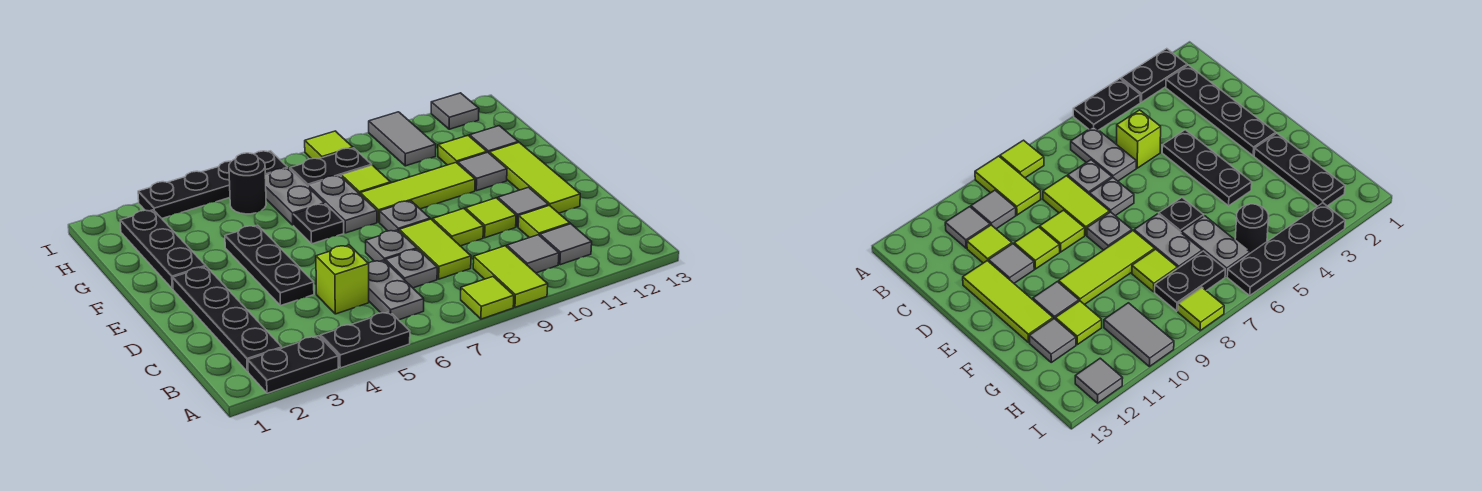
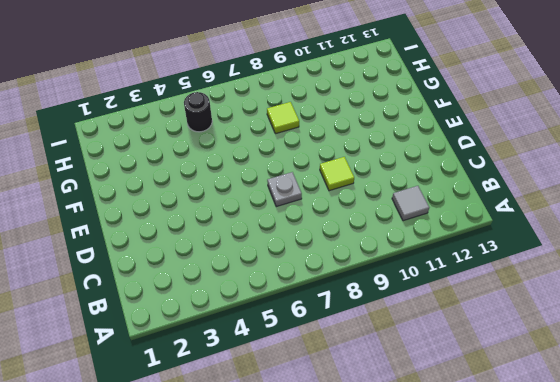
none -> black plate A2:A3 level 1
none -> black plate A4:A5 level 1
none -> lime tile A8 level 1
none -> lime tile A9:B9 level 1

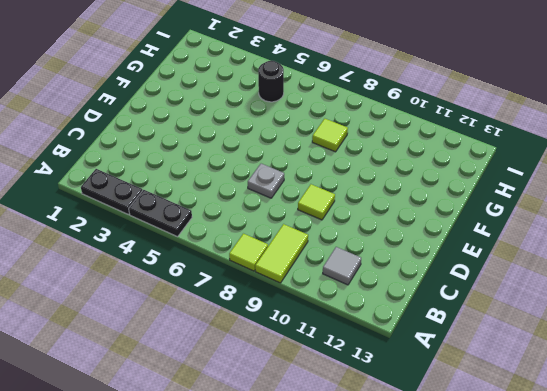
none -> black plate B2:E2 level 1
none -> grey plate B6:C6 level 1
none -> grey tile B10 level 1
none -> lime brick C5 level 1

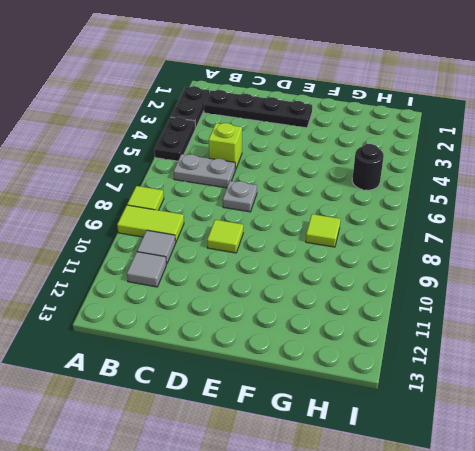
none -> grey plate C7 level 1
none -> lime tile C8:D8 level 1
none -> lime tile C11 level 1
none -> black plate D4:F4 level 1

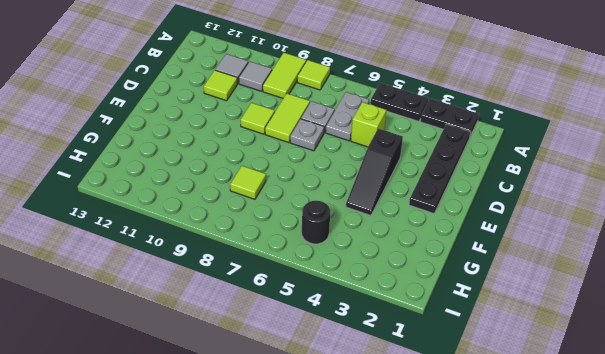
black slope D4:F4 level 1 top D -> black plate D4:F4 level 1
none -> lime tile D10 level 1
none -> grey tile D11 level 1
none -> lime tile D12:F12 level 1
none -> grey plate E8 level 1

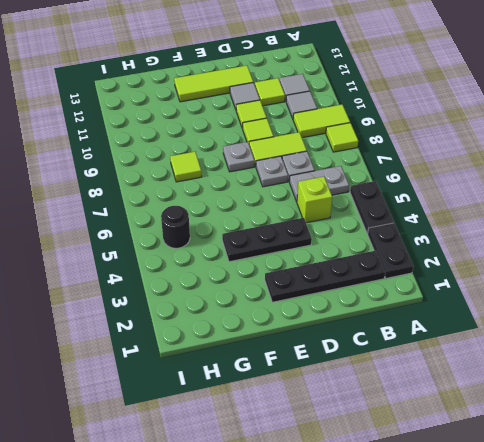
none -> black plate F2:H2 level 1
none -> black plate F6 level 1
none -> grey plate F7:G7 level 1
none -> lime tile F8:F10 level 1

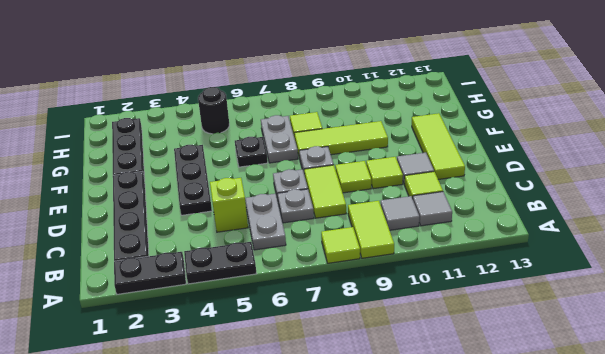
none -> grey tile F11 level 1
none -> grey plate G6:H6 level 1
none -> lime tile G11 level 1
none -> grey tile G12 level 1

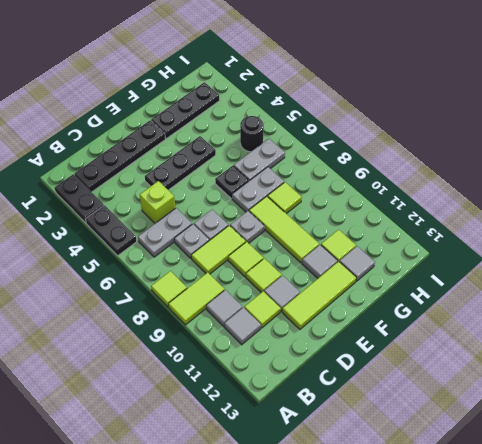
none -> black plate H7:H8 level 1
none -> grey tile H10:I10 level 1
none -> black plate I3:I6 level 1
none -> lime tile I8 level 1

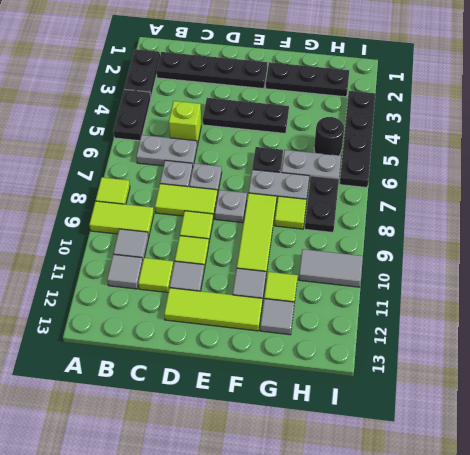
none -> lime tile I8 level 1
none -> grey tile I12 level 1

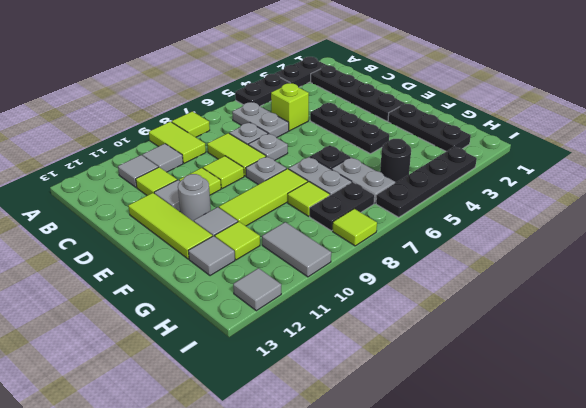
grey round brick E11 level 1 -> none

